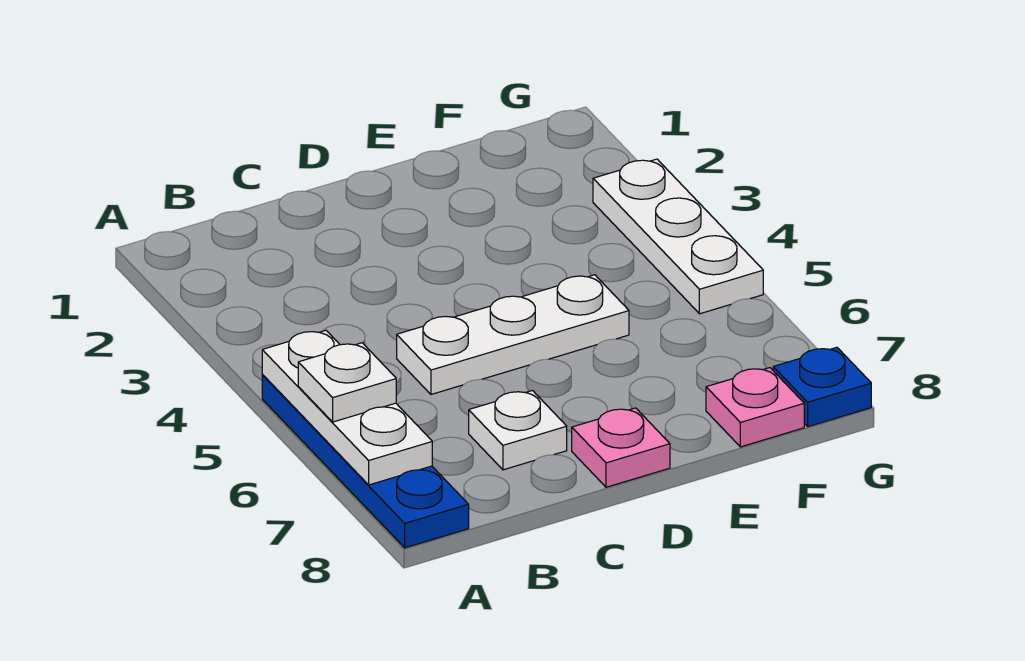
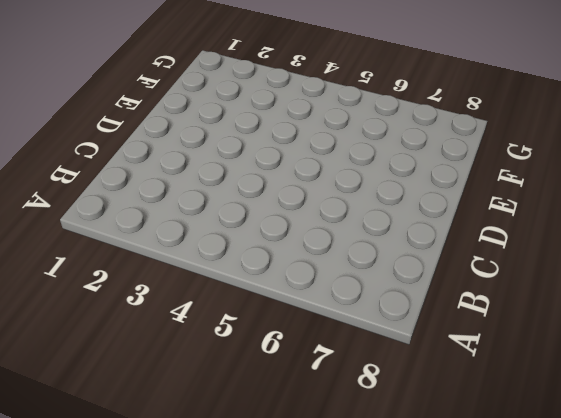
none -> blue plate A5:A8 level 1
none -> white plate C5:E5 level 1

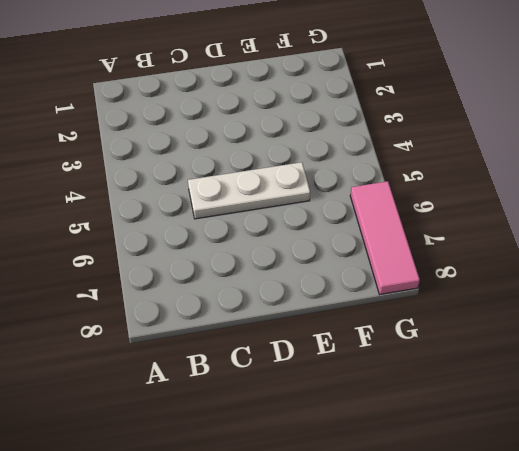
pink tile G6:G8 level 1 -> blue plate G8 level 1
none -> blue plate A5:A8 level 1
none -> white plate C7 level 1

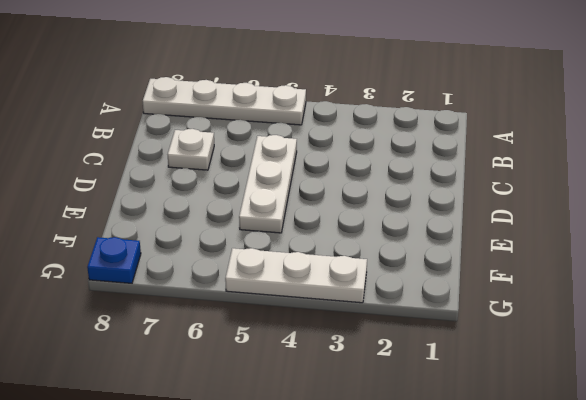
white plate A5:A8 level 1 -> blue plate A5:A8 level 1
none -> pink plate D8 level 1
none -> pink plate F8 level 1

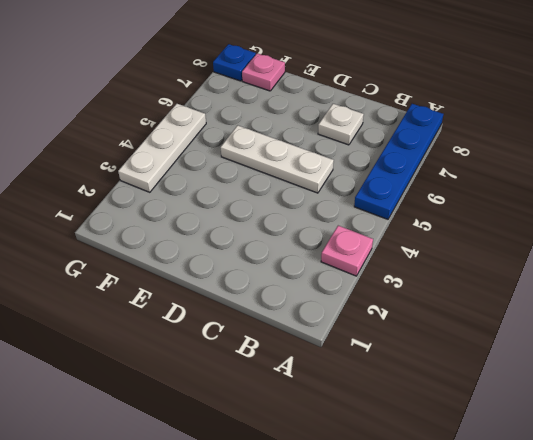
pink plate A3 level 1 -> pink plate D8 level 1
none -> white plate A5:A7 level 2
none -> white plate A6 level 3

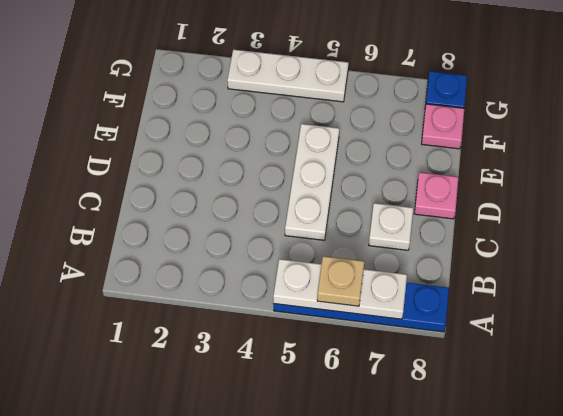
tan plate A6 level 3 -> white plate A6 level 3

